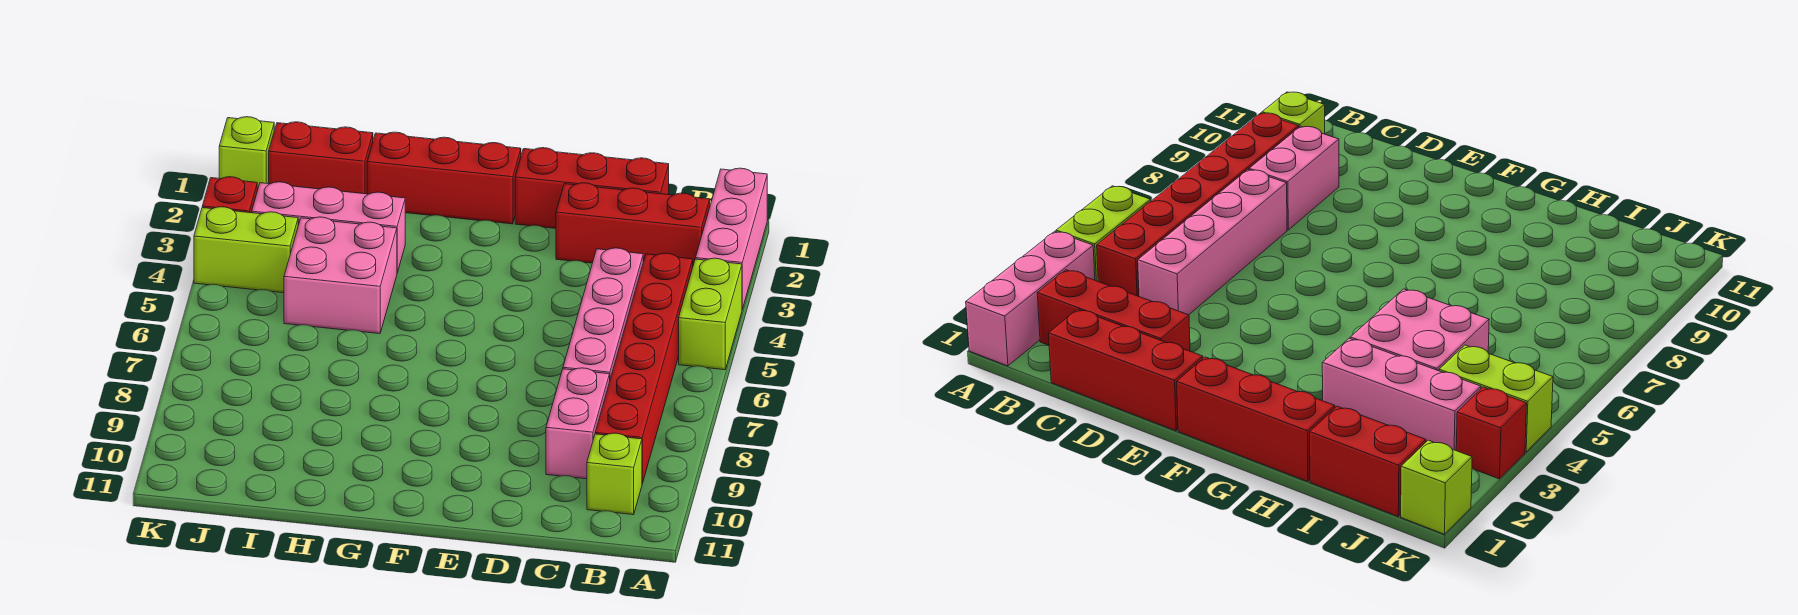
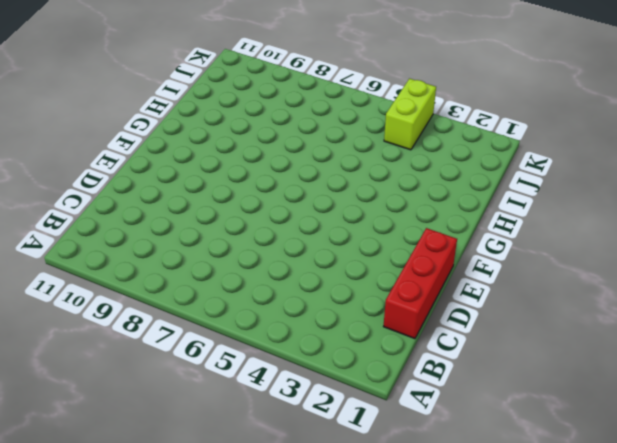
none -> pink brick A1:A3 level 1
none -> lime brick A4:A5 level 1
none -> red brick B2:D2 level 1

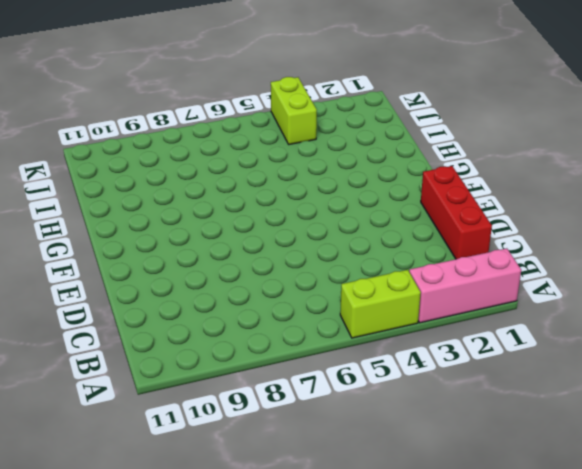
none -> red brick B2:D2 level 1
none -> red brick B4:B9 level 1
none -> lime brick B10 level 1

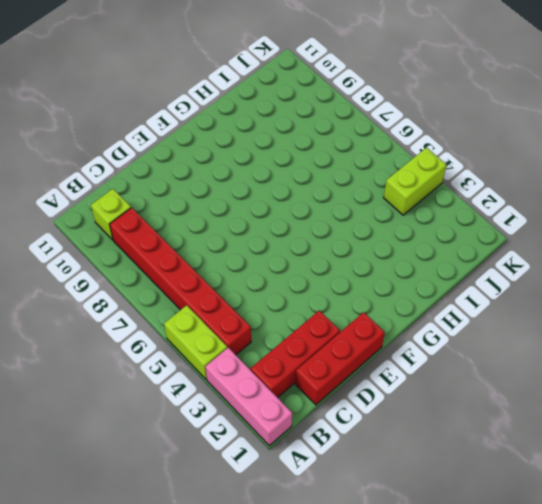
none -> pink brick C4:C7 level 1
none -> pink brick C8:C9 level 1
none -> red brick F1:H1 level 1

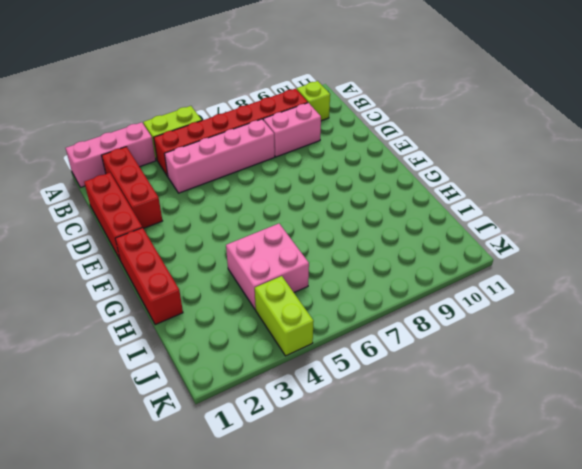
none -> pink brick H3:J3 level 1
none -> red brick I1:J1 level 1
none -> lime brick K1 level 1

